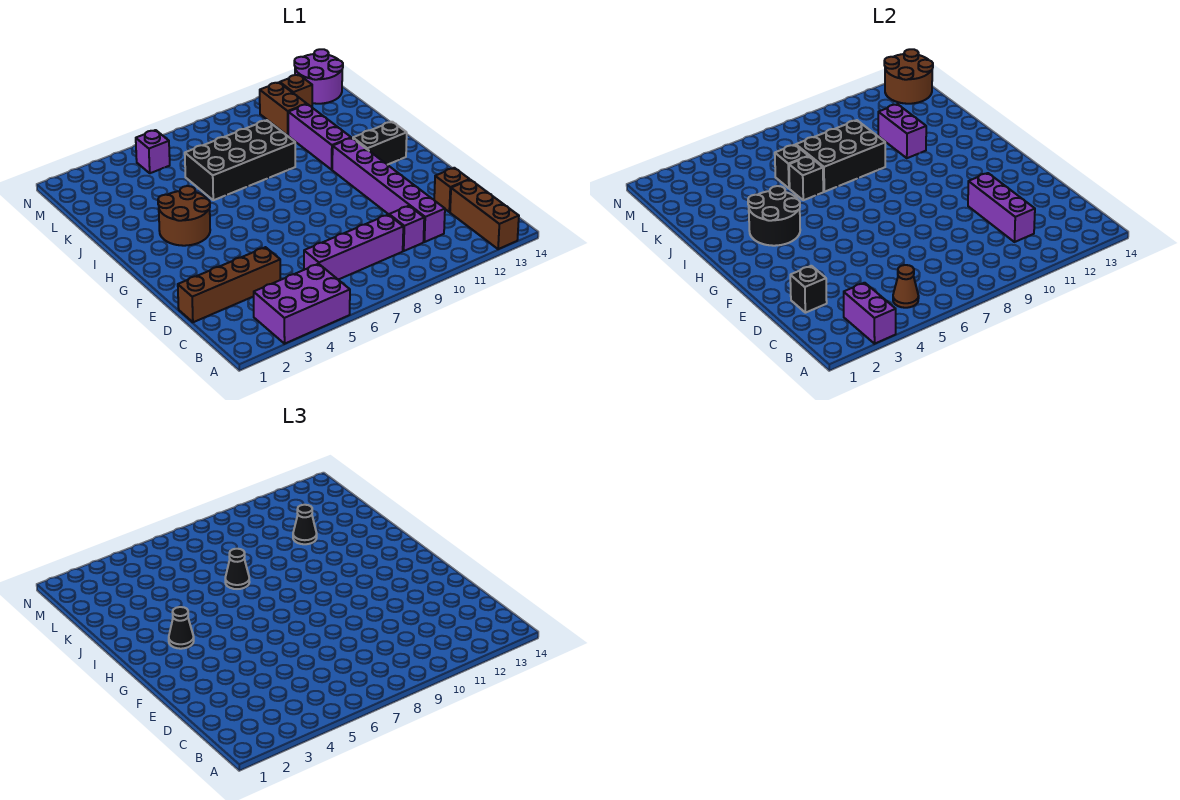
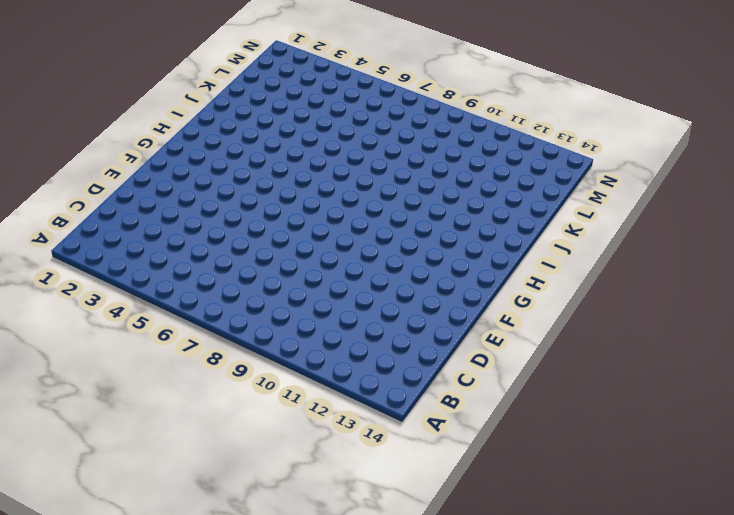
none -> purple brick A3:B5 level 1
none -> brown brick A13:C13 level 1
none -> purple brick C6:C9 level 1

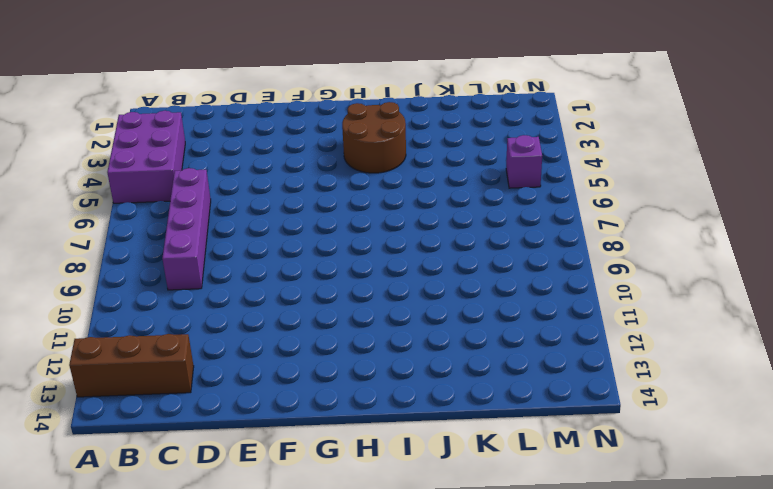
none -> purple brick C10 level 1
none -> purple brick C11:H11 level 1
none -> brown brick D1:D4 level 1

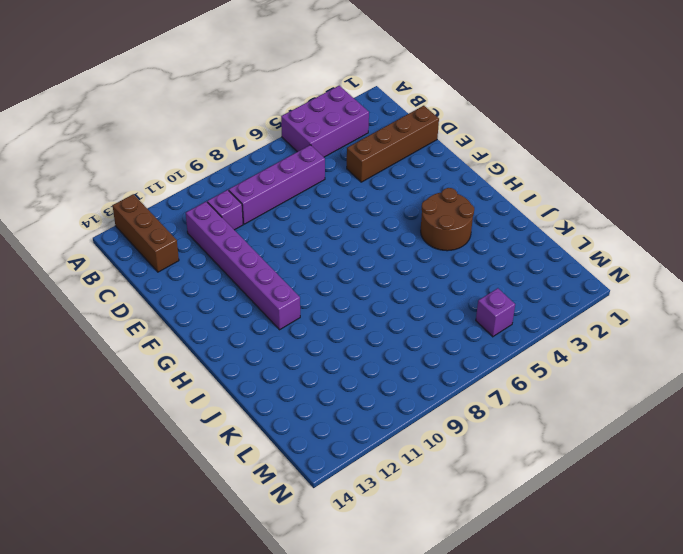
none -> brown brick D13 level 1
none -> black brick H12:H13 level 1
none -> purple brick I11:K11 level 1

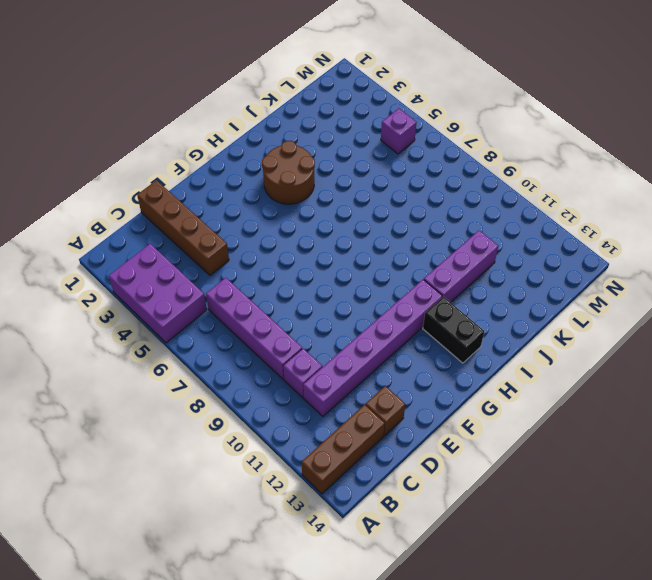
none -> black brick J6:K9 level 1
none -> brown brick L11:M11 level 1
none -> brown brick M12 level 1

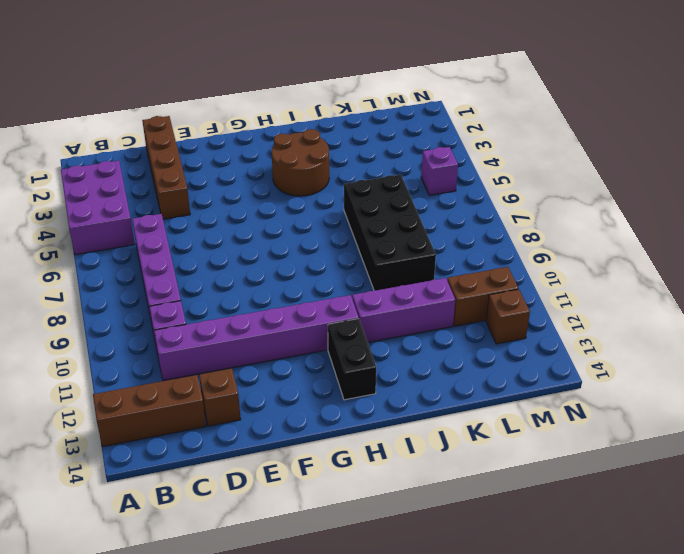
none -> purple round brick M13:N14 level 1
none -> purple brick A3:B3 level 2
none -> brown cone B5 level 2

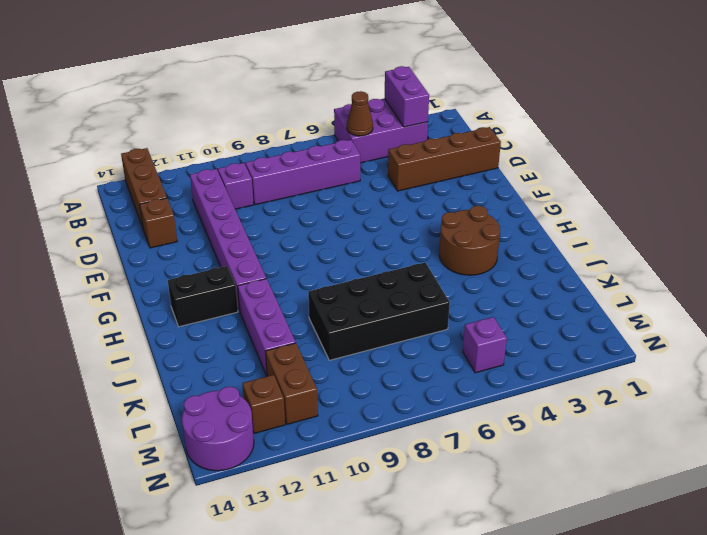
none -> purple brick C11:E11 level 2
none -> black brick D2 level 2
none -> black round brick H3:I4 level 2

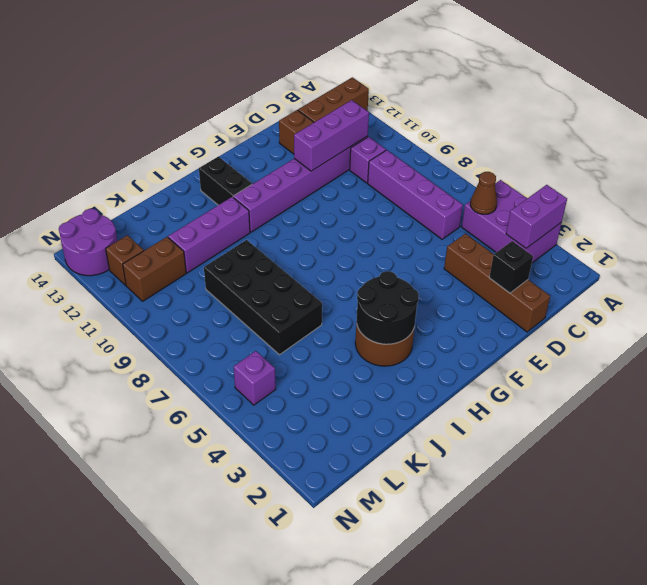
none -> black brick J6 level 2
none -> black brick J7:K9 level 2
none -> purple brick J11:K11 level 2

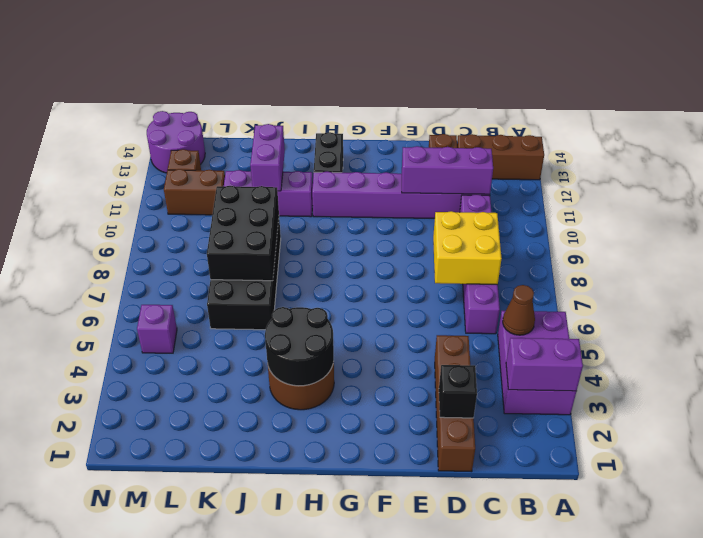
yellow brick C7:D8 level 2 -> none
purple brick J11:J12 level 2 -> purple brick J11:K11 level 2
none -> black brick J6 level 2
none -> black brick K6 level 2
none -> brown round brick M13:N14 level 2

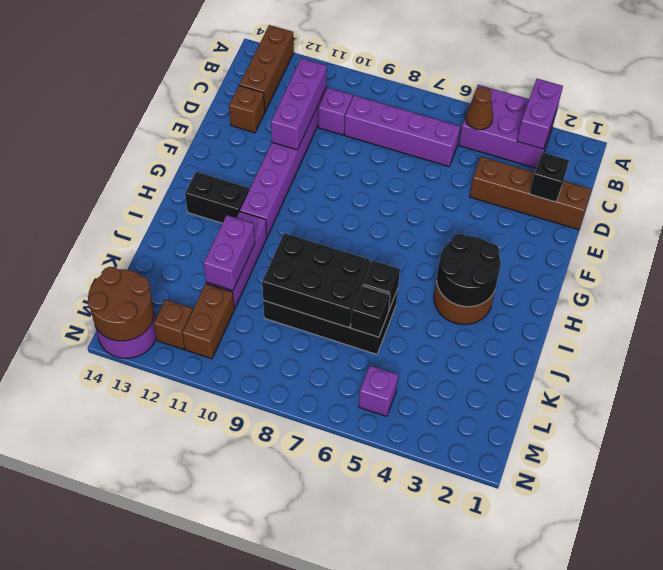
none -> black cone H3 level 3
none -> black cone J7 level 3
none -> black cone K11 level 3

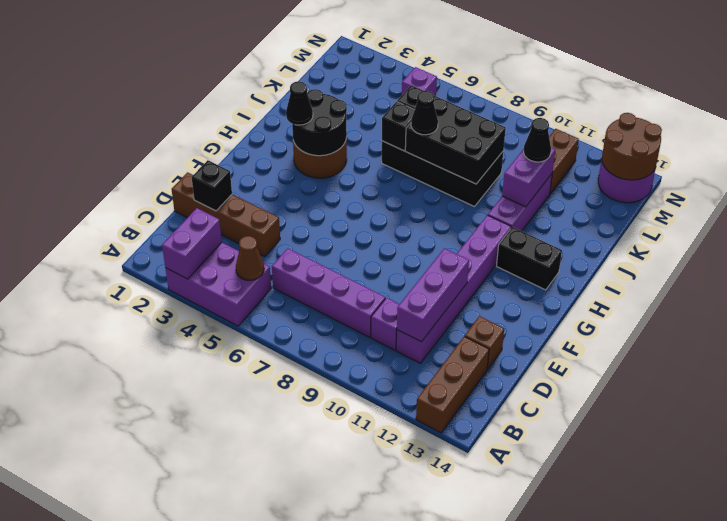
none -> brown brick M12 level 1

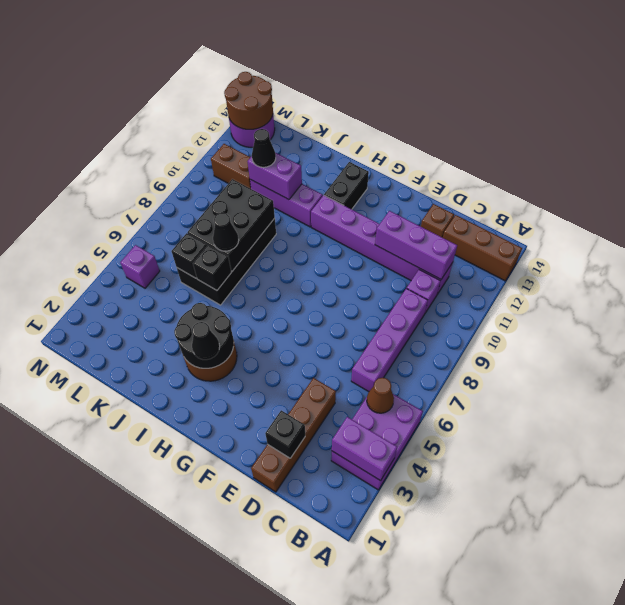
none -> brown brick M12 level 1

